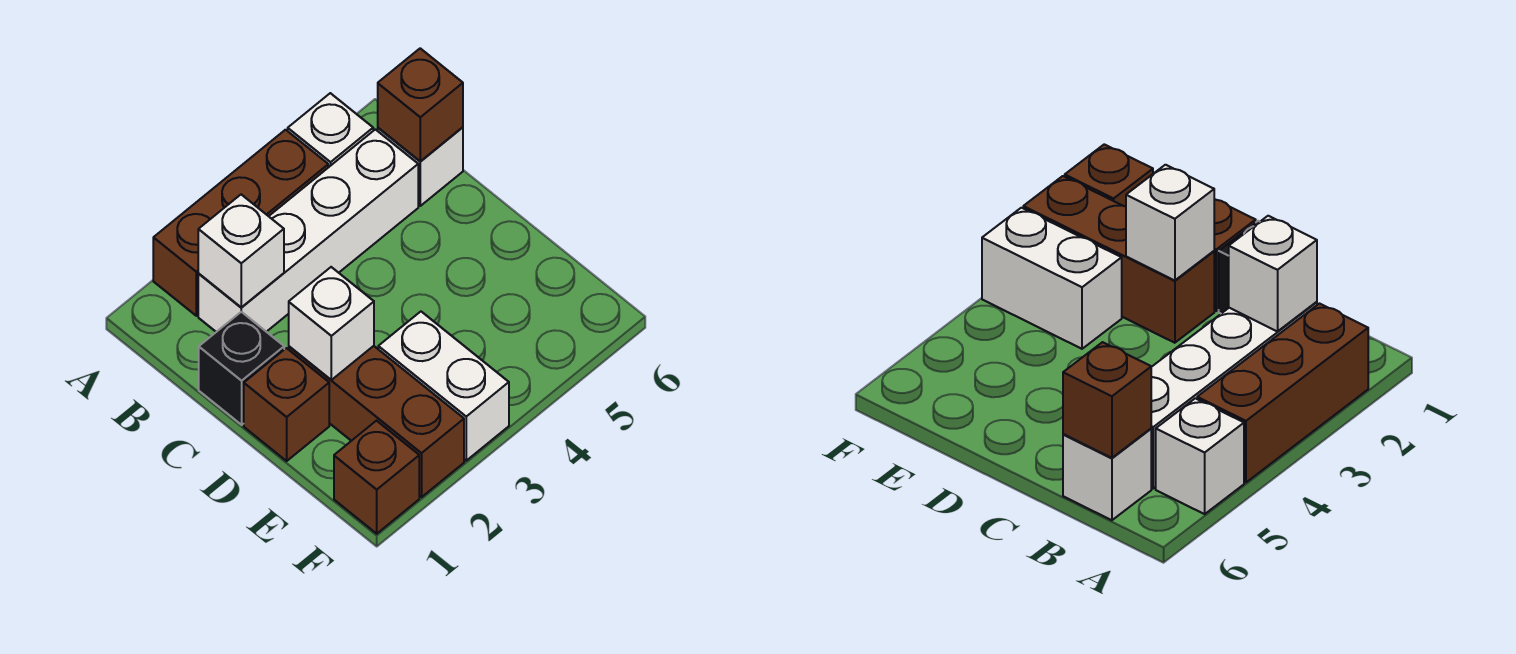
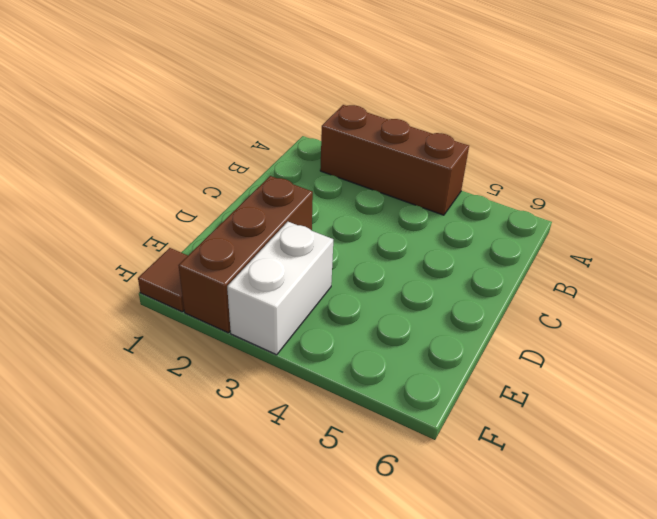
brown tile F1 level 1 -> brown brick F1 level 1
none -> white brick A5 level 1
none -> white brick B2:B5 level 1
none -> white brick B6 level 1

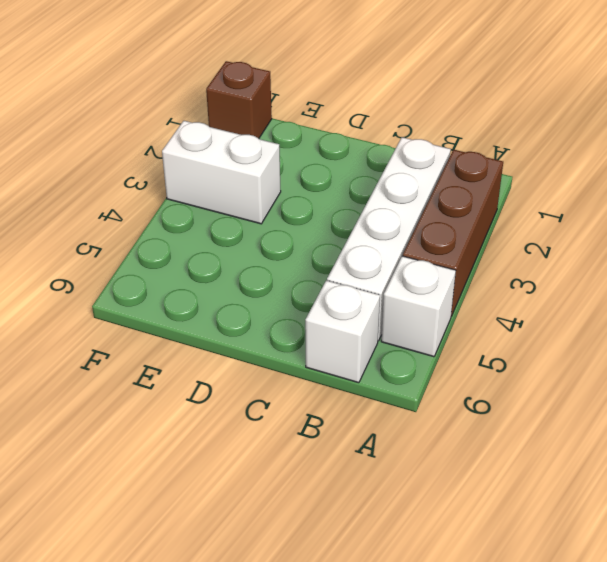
none -> black brick C1 level 1
none -> brown brick D1 level 1
none -> brown brick D2:F2 level 1

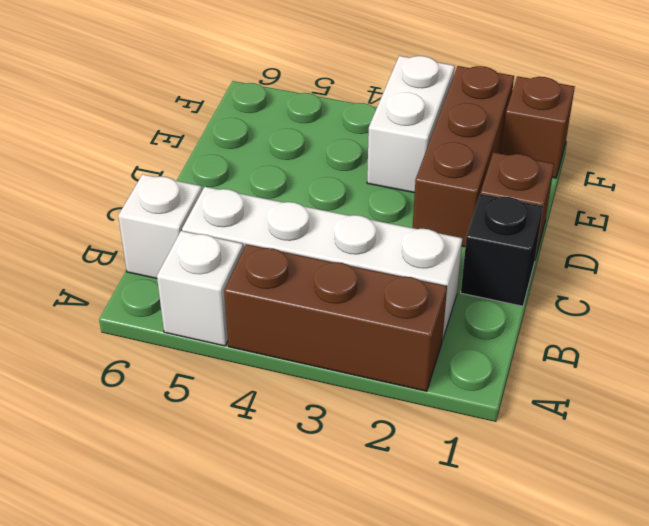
none -> white brick B2 level 2
none -> brown brick B6 level 2
none -> white brick D2 level 2

